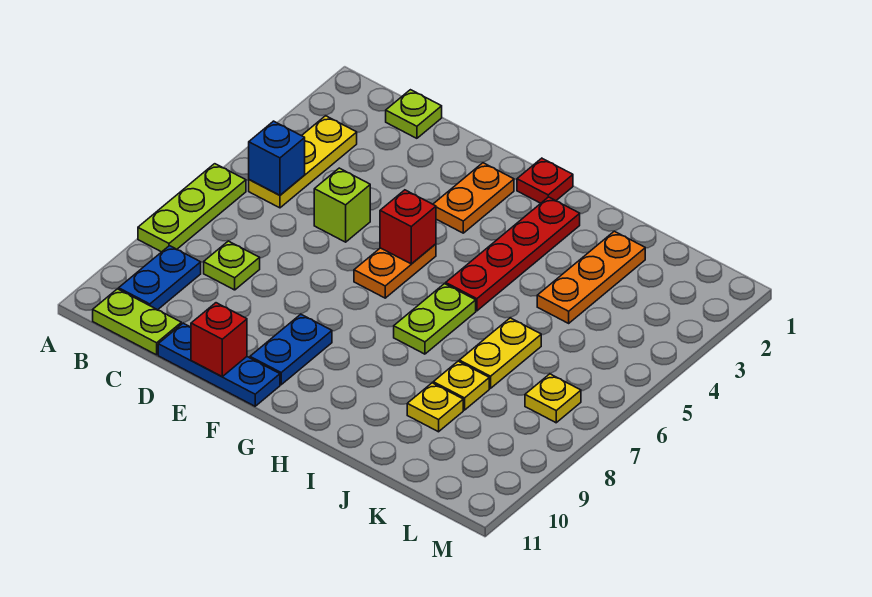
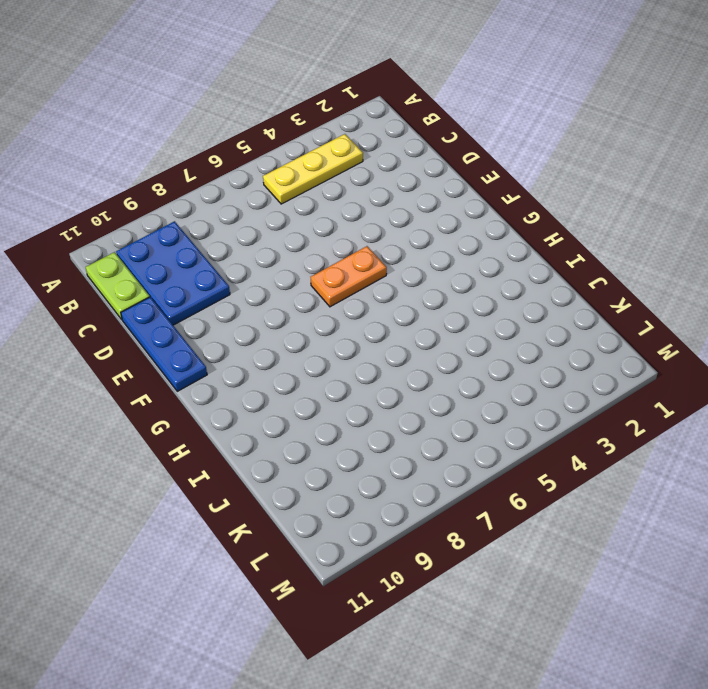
blue plate B9:D10 level 1 -> blue plate B9:B10 level 1
none -> lime plate A6:A8 level 1
none -> lime plate C1 level 1
none -> lime plate C8 level 1

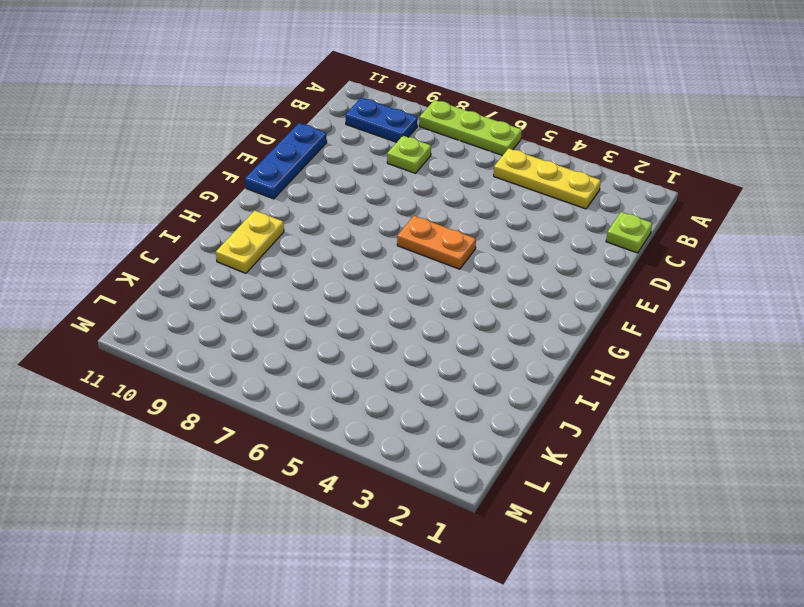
yellow plate H10:I10 level 1 -> yellow plate J6:J7 level 1
none -> lime plate B11:C11 level 1
none -> lime brick D5 level 1
none -> orange plate F2:F3 level 1

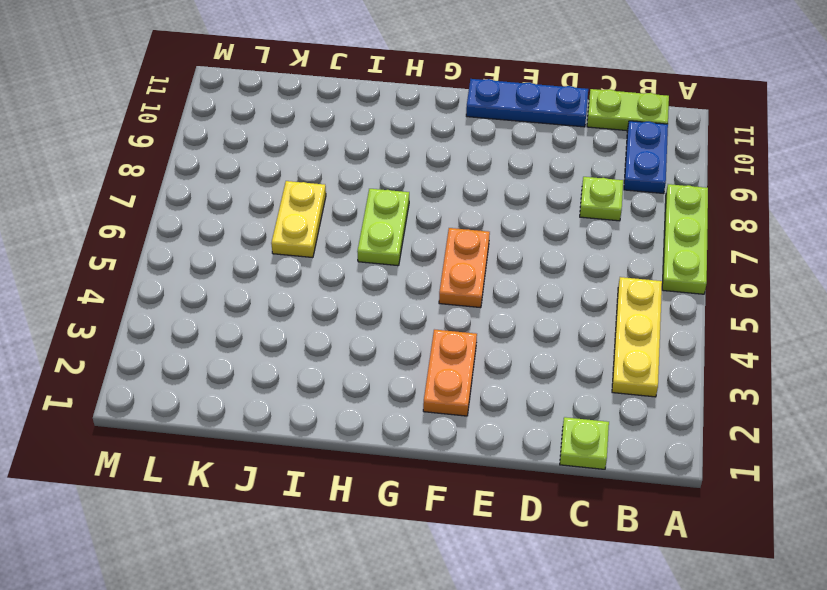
none -> lime brick D5 level 1
none -> blue plate F9:F10 level 1
none -> red plate G1 level 1

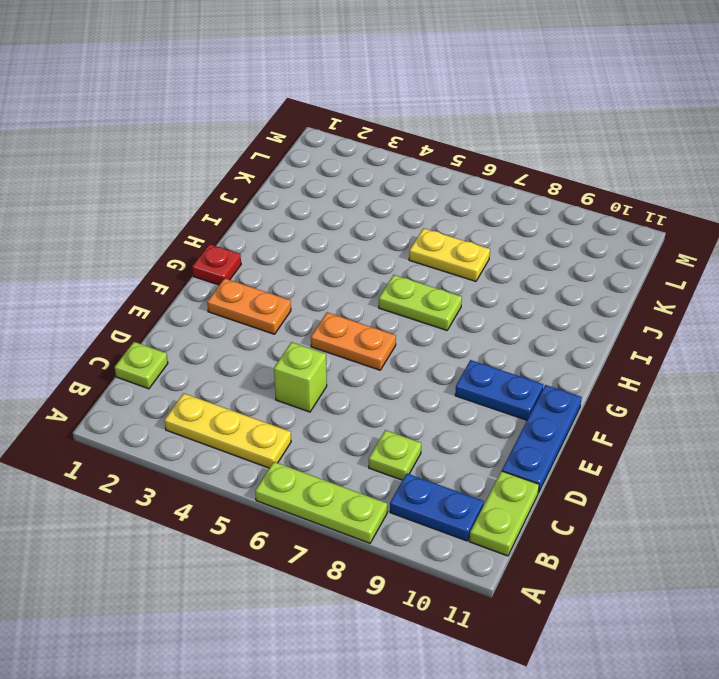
none -> red plate H2:H5 level 1
none -> orange plate J2:J4 level 1
none -> yellow plate J8 level 1

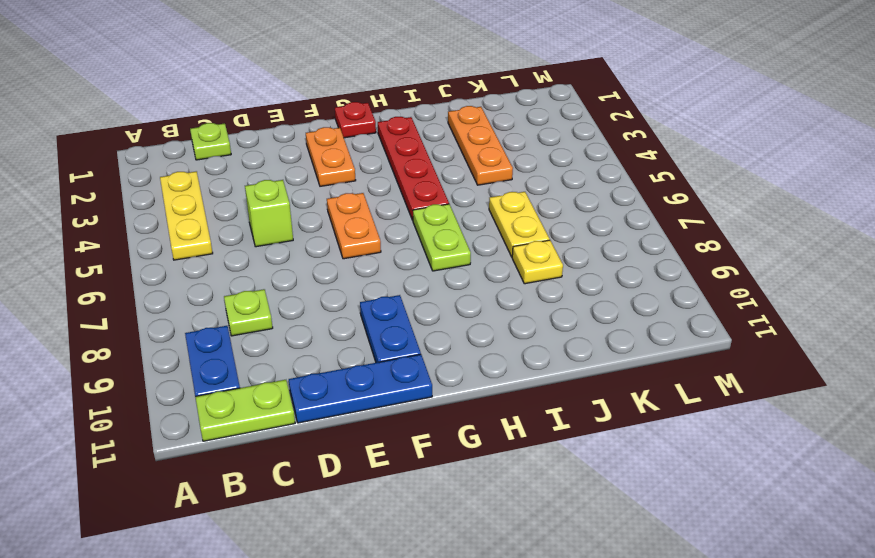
none -> lime plate A6:A8 level 1
none -> yellow plate J9 level 1
none -> yellow plate L7 level 1

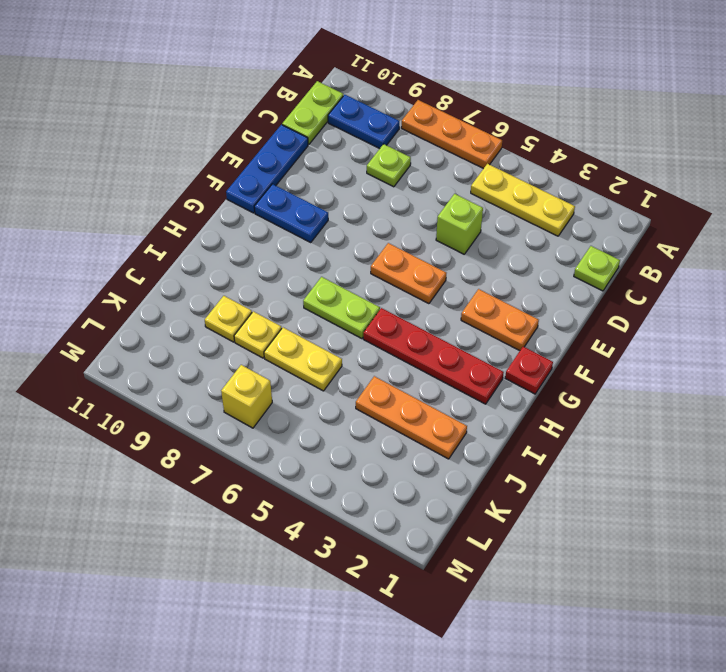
orange plate A6:A8 level 1 -> lime plate A6:A8 level 1
yellow brick L7 level 1 -> yellow plate L7 level 1
none -> blue brick B5 level 2
none -> red brick E11 level 2
none -> red brick F5 level 2

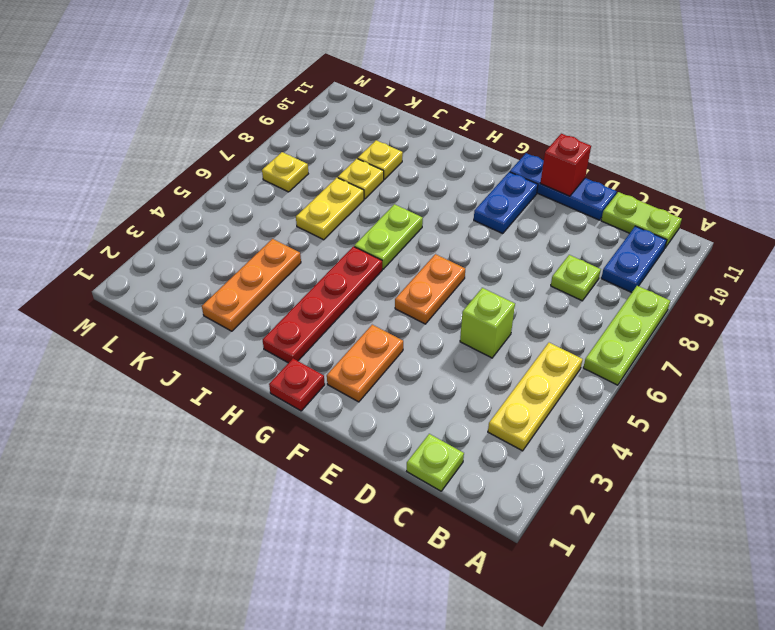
none -> blue brick B5 level 2
none -> red brick F5 level 2

